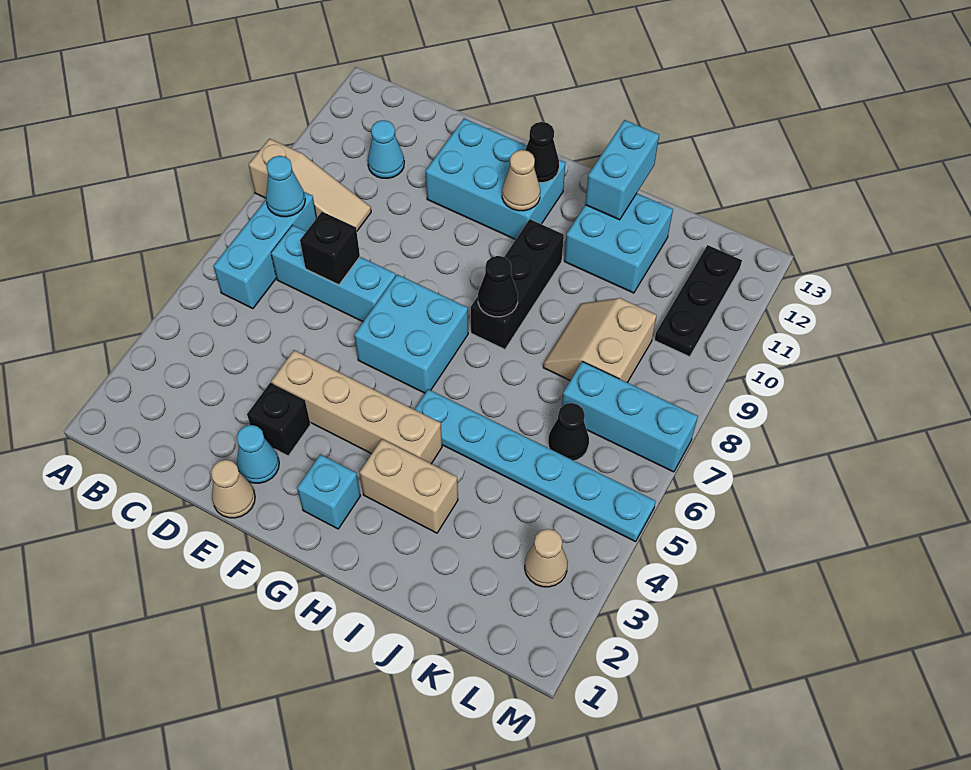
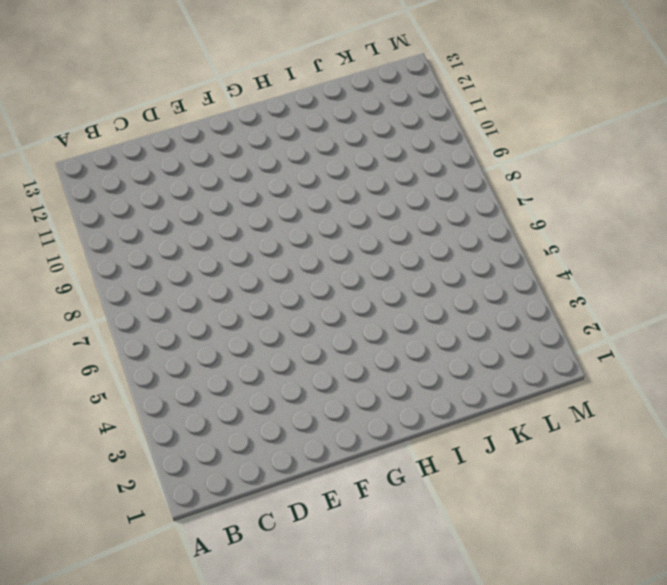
none -> tan slope A9:C9 level 1 top A
none -> cyan brick B6:B8 level 1
none -> cyan brick C7:E7 level 1

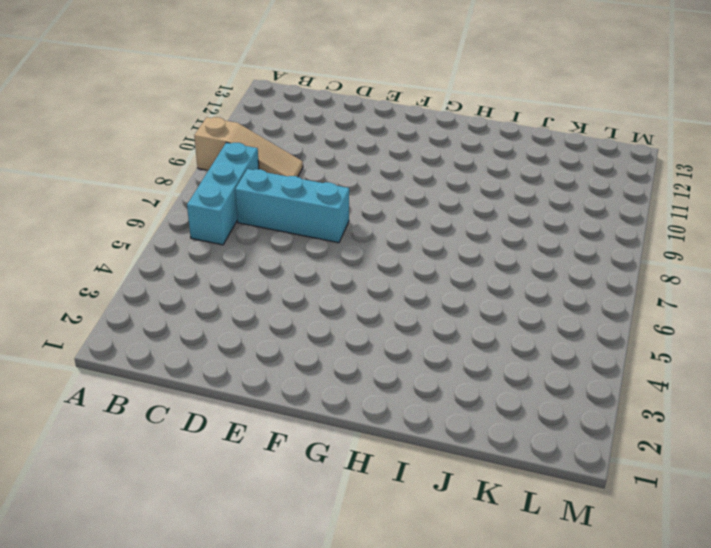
none -> cyan cone C11 level 1
none -> tan cone E1 level 1
none -> cyan cone E2 level 1

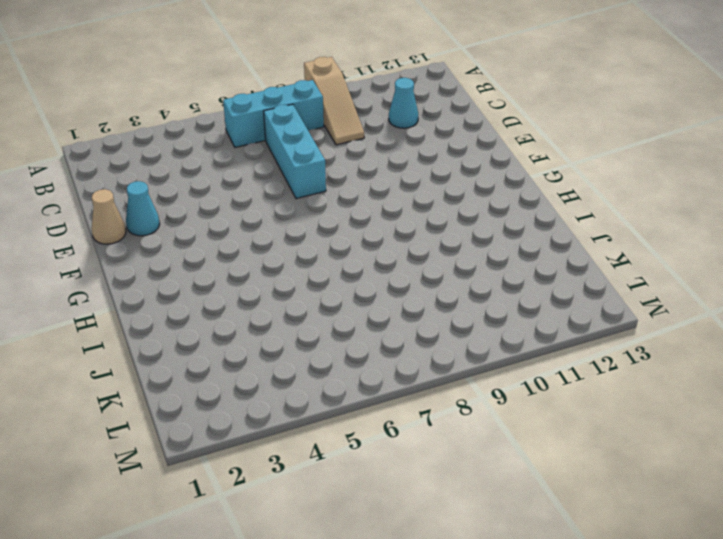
none -> black brick E3 level 1
none -> tan brick E4:H4 level 1
none -> cyan brick E11:G12 level 1

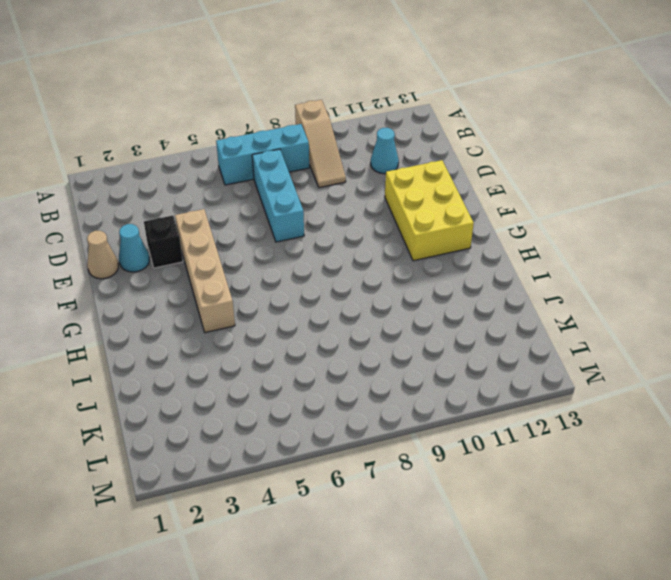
yellow brick E11:G12 level 1 -> cyan brick E11:G12 level 1
none -> cyan brick F6:G7 level 1
none -> cyan brick G2 level 1
none -> tan brick H3:I3 level 1

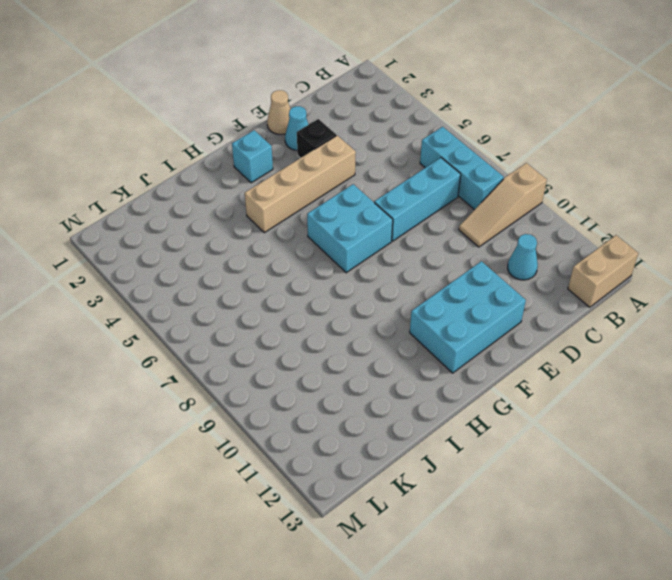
tan brick A13:B13 level 1 -> tan brick H3:I3 level 1
none -> cyan plate H5:M5 level 1
none -> black brick H8:H10 level 1
none -> cyan brick I11:J12 level 1

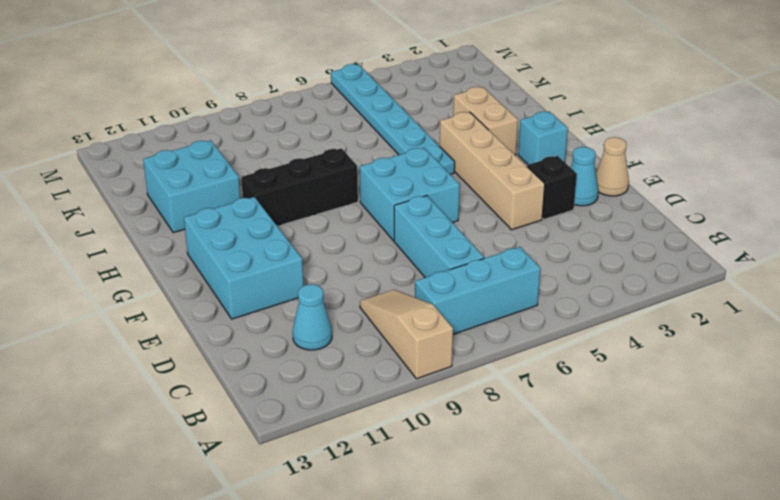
none -> tan slope J8:K9 level 1 top K
none -> black cone K6 level 1
none -> cyan brick K7:M7 level 1

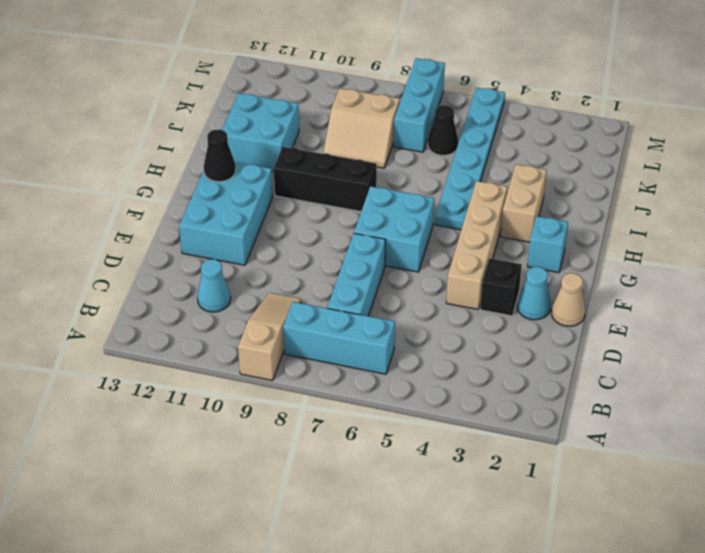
none -> tan cone L3 level 1
none -> black plate L10:L12 level 1
none -> cyan cone B8 level 2

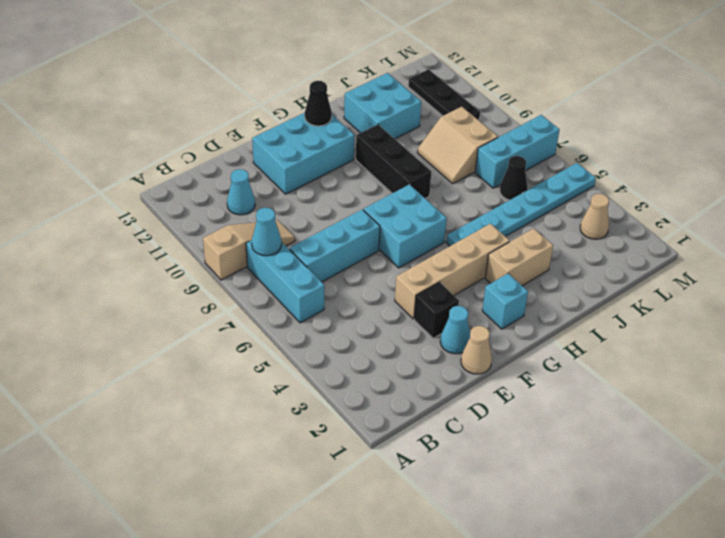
none -> black brick D7 level 2
none -> tan cone G11 level 2
none -> black cone H8 level 2

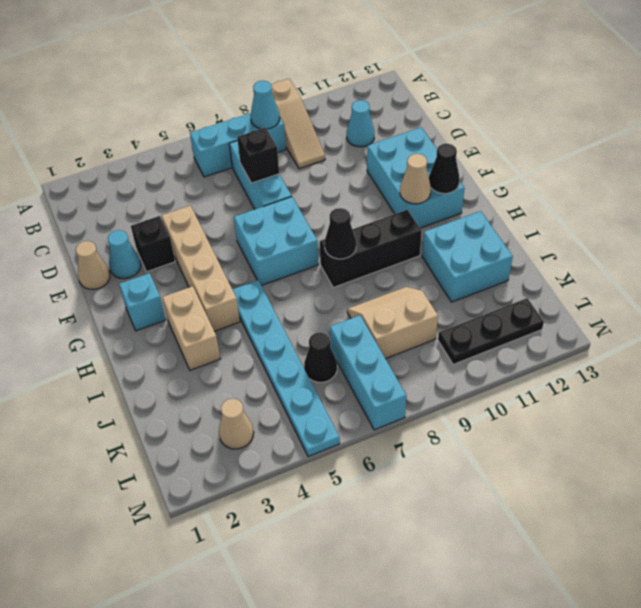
none -> cyan brick I12:I13 level 2

